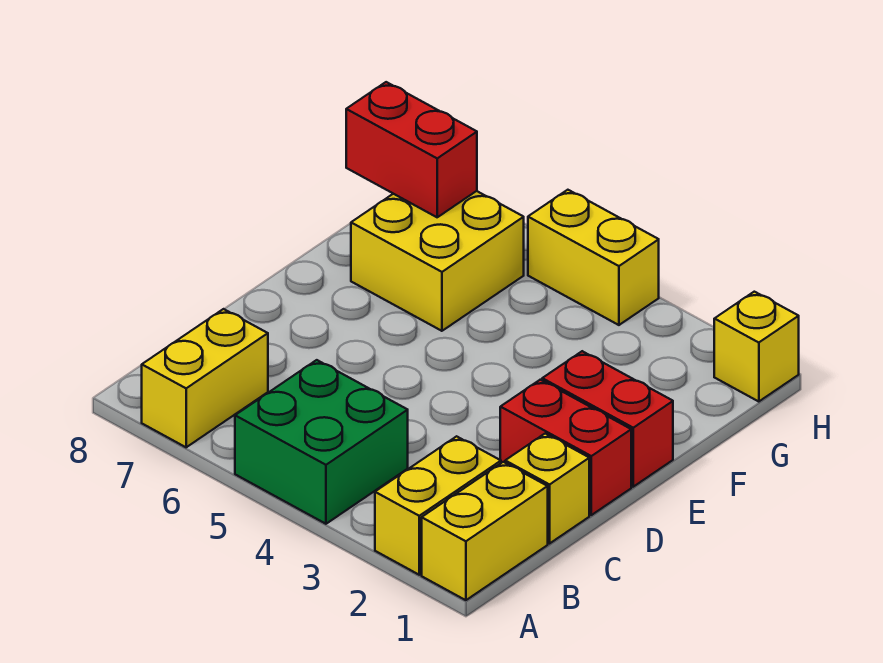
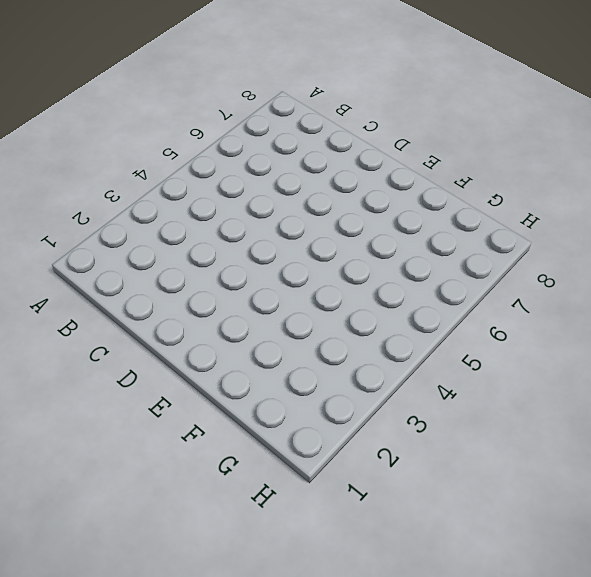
none -> yellow brick A1:B1 level 1
none -> yellow brick A2:B2 level 1

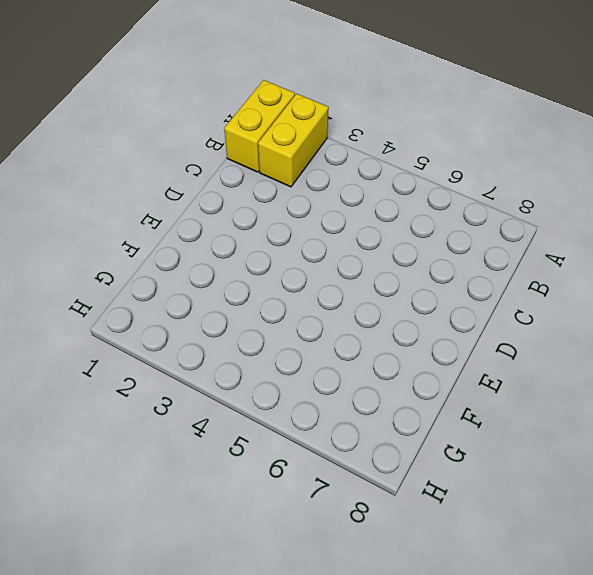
none -> green brick A4:B5 level 1
none -> yellow brick A7:B7 level 1

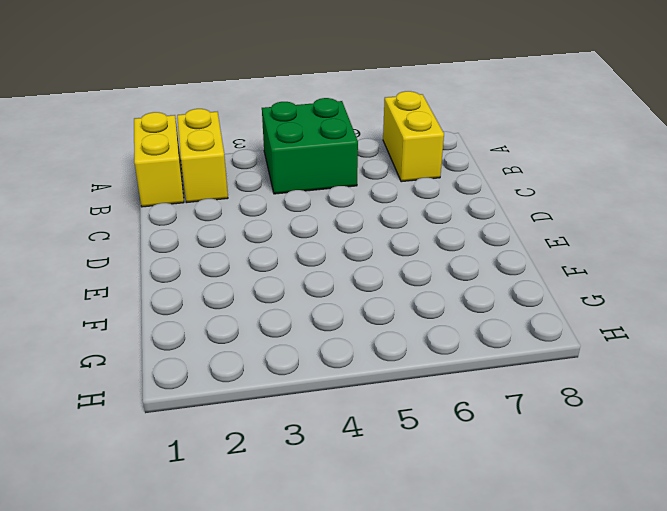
none -> yellow brick C1 level 1
none -> red brick D1:D2 level 1

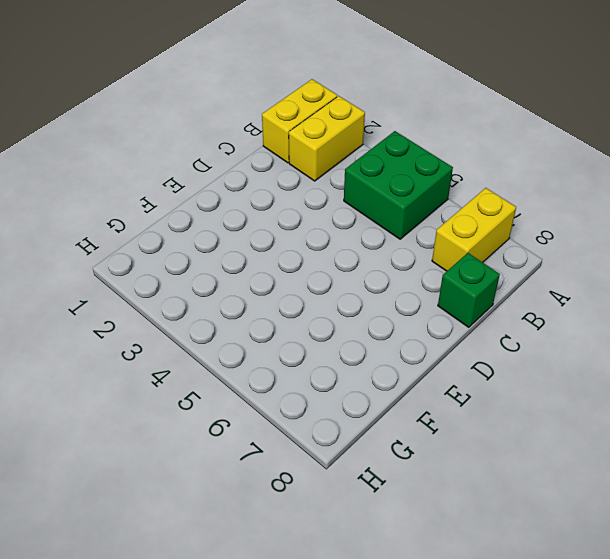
green brick C8 level 1 -> none
none -> yellow brick C1 level 1
none -> red brick D1:D2 level 1

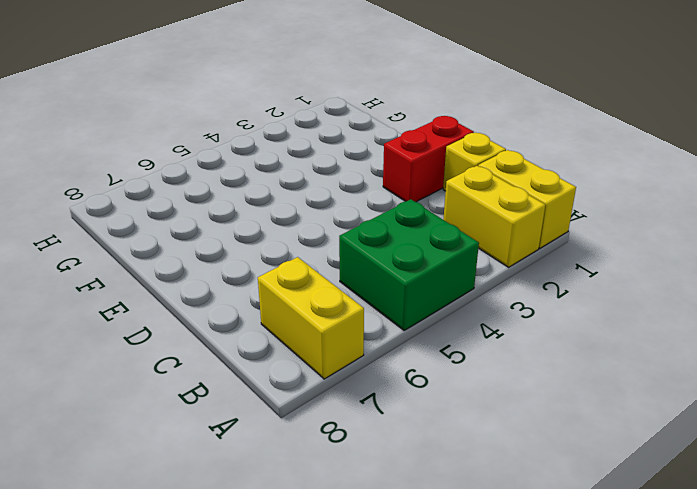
none -> red brick E1:E2 level 1
none -> yellow brick F6:G7 level 1

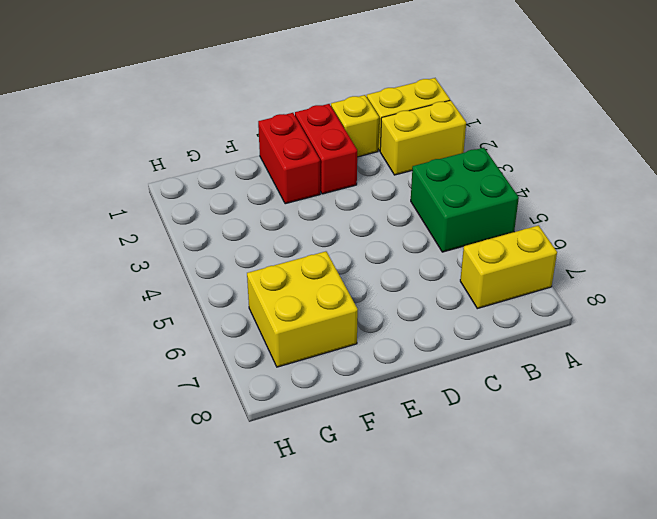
none -> yellow brick H1 level 1
none -> yellow brick H4:H5 level 1

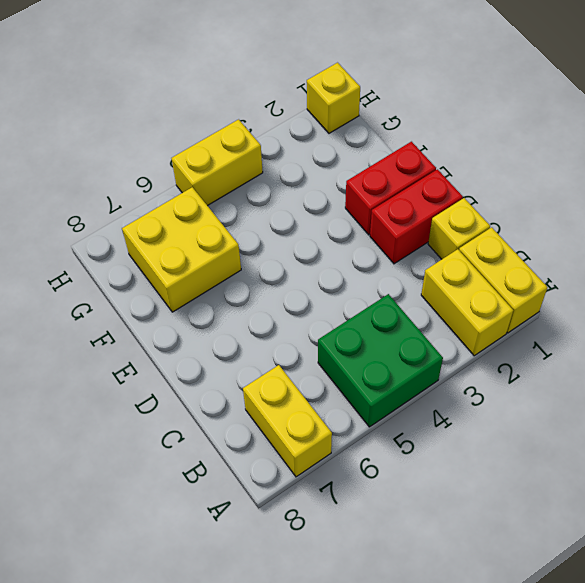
none -> red brick G7:G8 level 2

